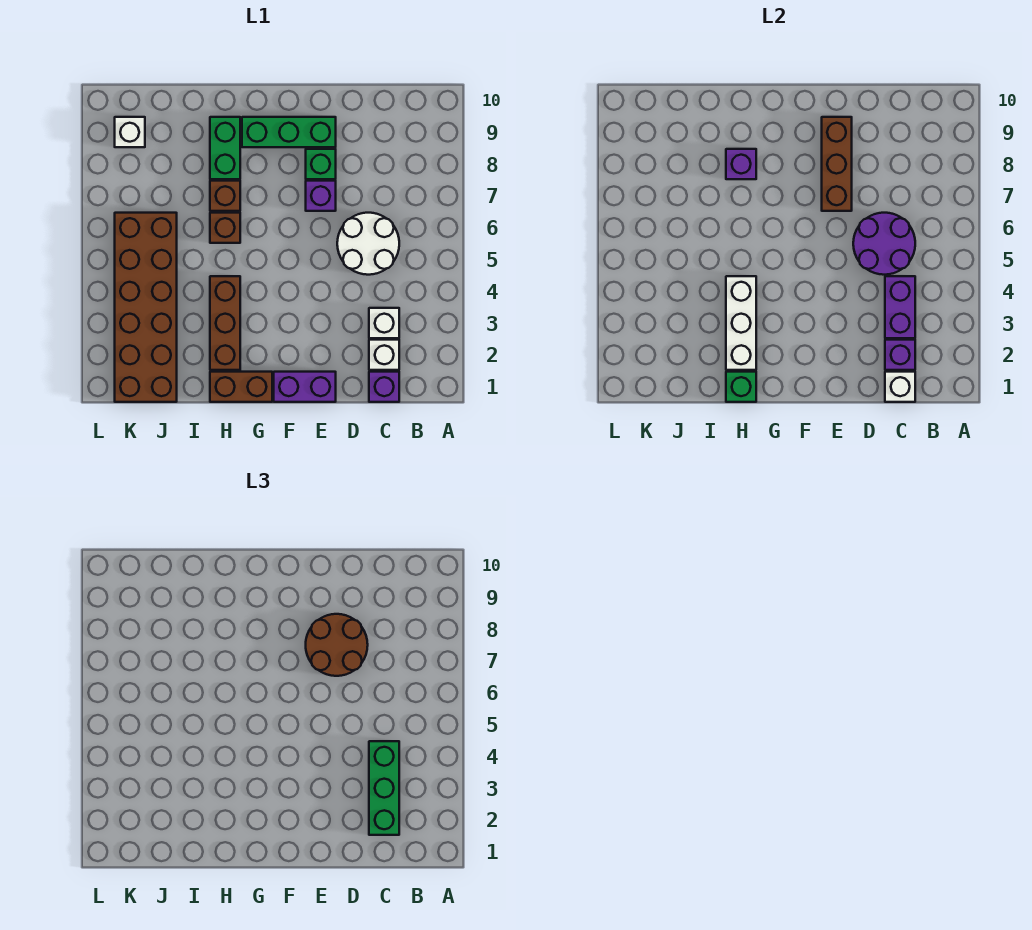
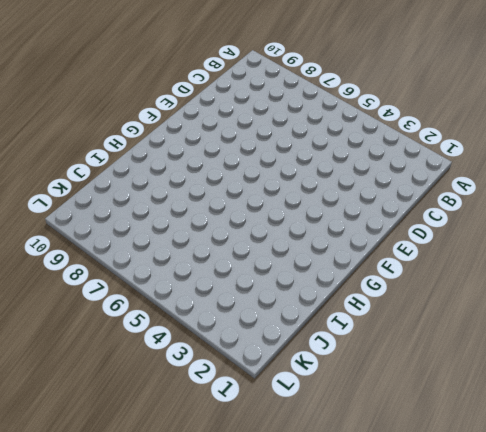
none -> purple brick C1 level 1
none -> white brick C2 level 1
none -> white brick C3 level 1

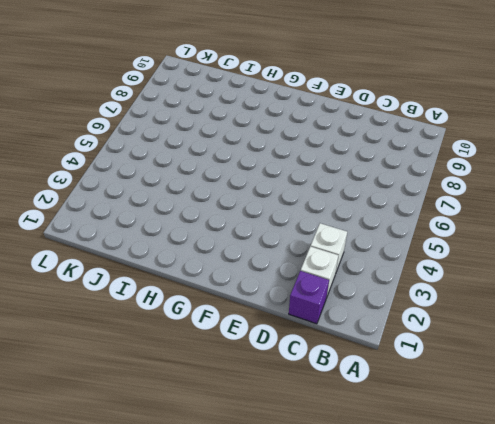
none -> white round brick C5:D6 level 1
none -> purple brick E1:F1 level 1
none -> purple brick E7 level 1

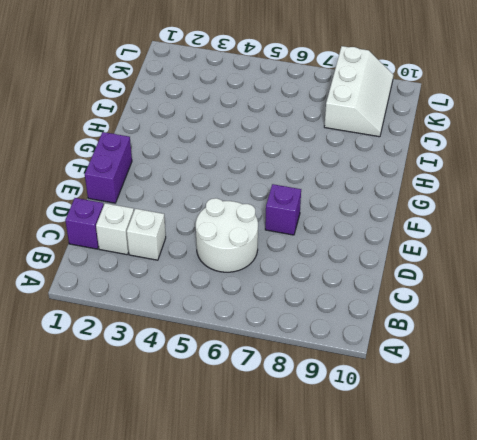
white slope J8:L9 level 1 top 8 -> white brick K9 level 1
none -> green brick E8 level 1
none -> green brick E9:G9 level 1
none -> brown brick G1:H1 level 1

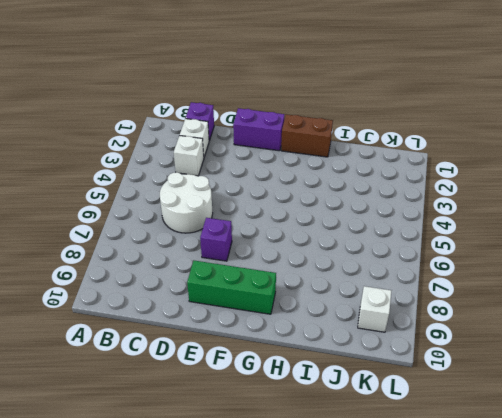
none -> green brick E8 level 1
none -> brown brick H2:H4 level 1
none -> brown brick H6 level 1

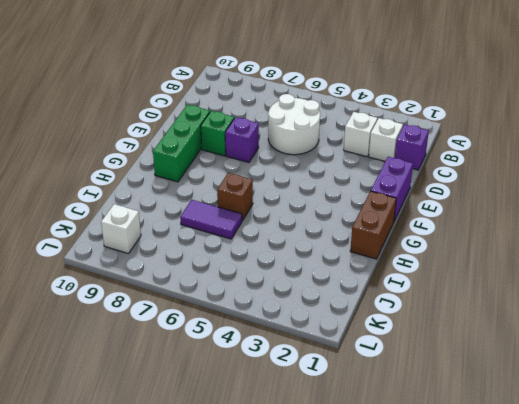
purple tile I6:I7 level 1 -> none
none -> brown brick H2:H4 level 1
none -> brown brick H7 level 1
none -> green brick H8:H9 level 1

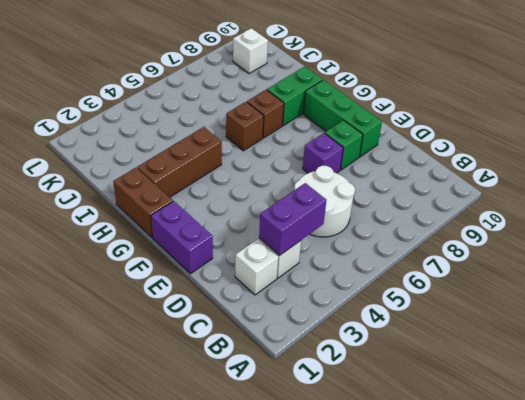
none -> purple brick C1 level 1
none -> brown brick J1:K6 level 1
none -> white brick C1 level 2

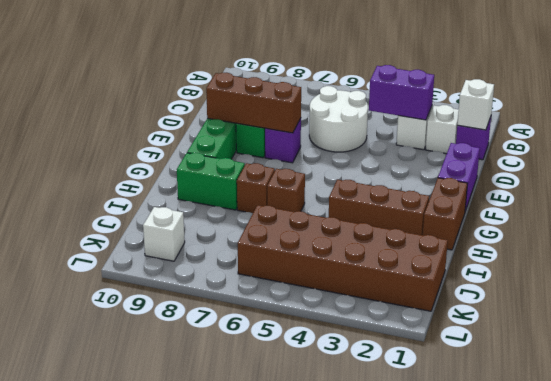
none -> purple brick C2 level 2
none -> purple round brick C5:D6 level 2
none -> green brick H1 level 2

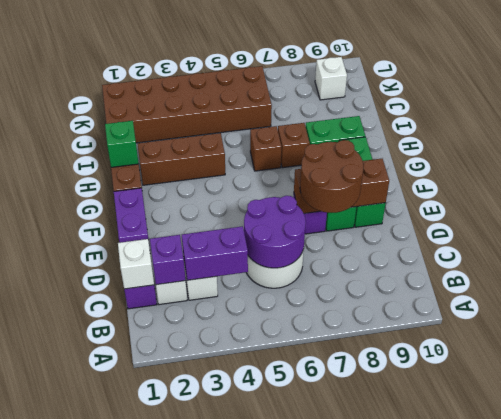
none -> white brick H2:H4 level 2
none -> purple brick H8 level 2
none -> green brick C2:C4 level 3

